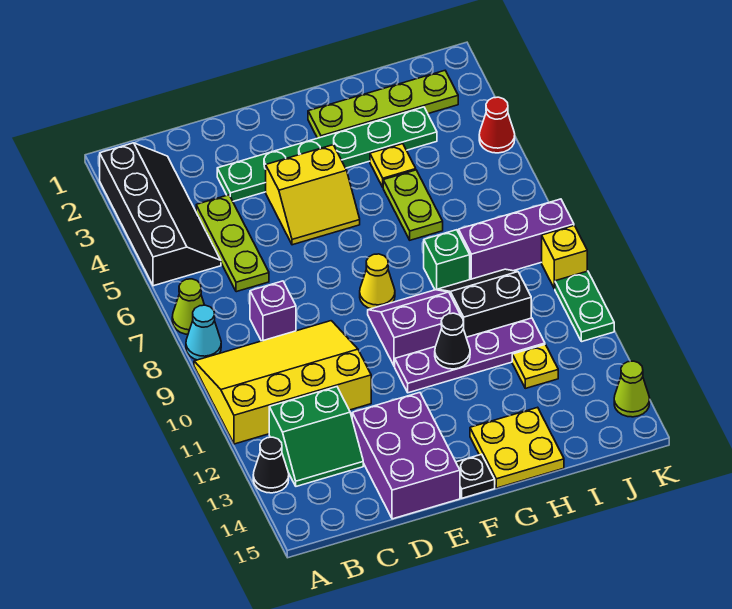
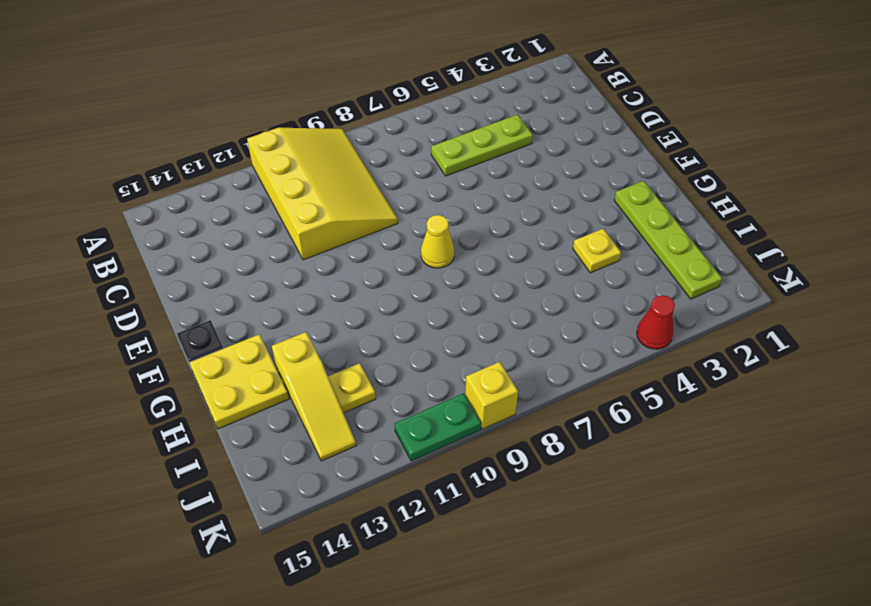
yellow slope H13:J13 level 1 top H -> none
none -> black slope A2:B5 level 1 top A
none -> lime cone A7 level 1
none -> cyan cone A8 level 1

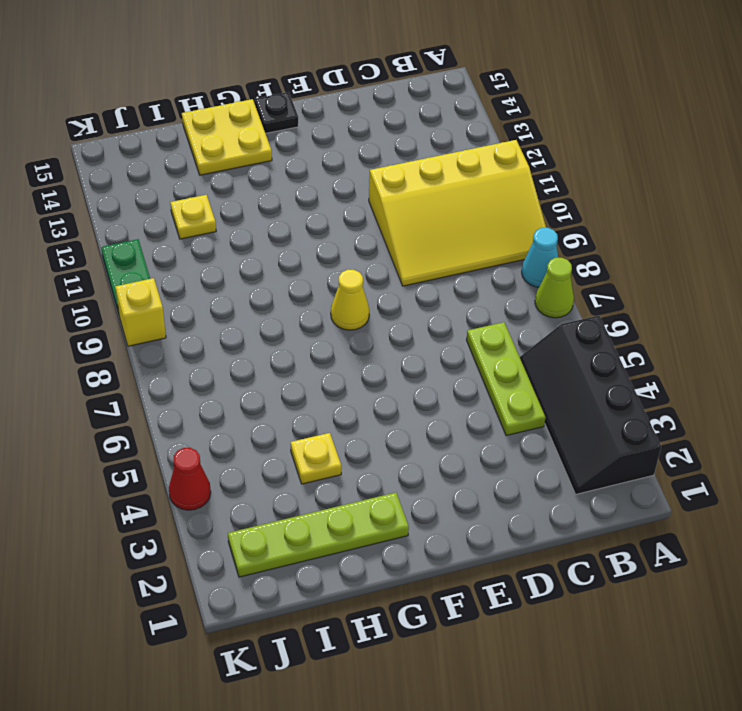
none -> black cone A13 level 1
none -> green slope B12:C13 level 1 top 12
none -> purple brick C8 level 1

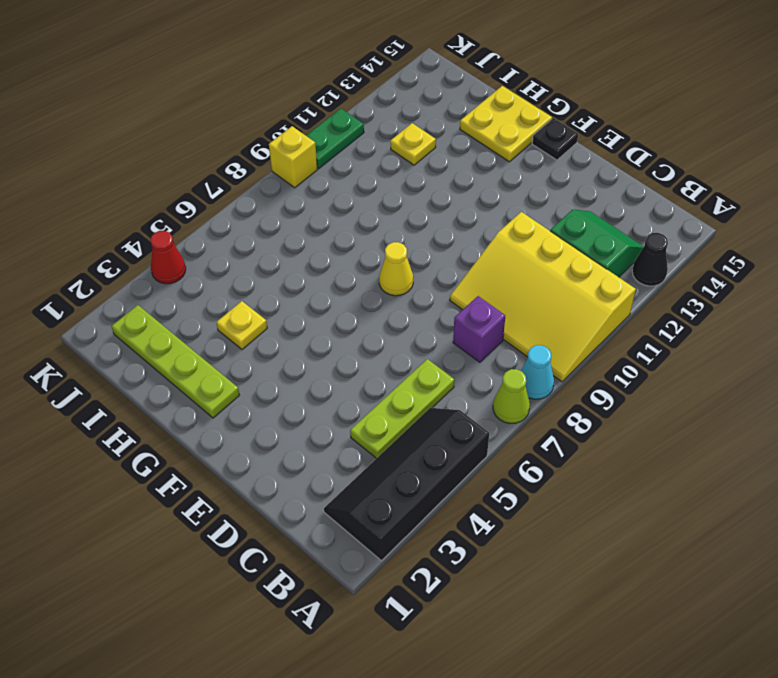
none -> green plate D3:I3 level 1
none -> purple brick D13:E15 level 1
none -> yellow slope E4:F5 level 1 top 4

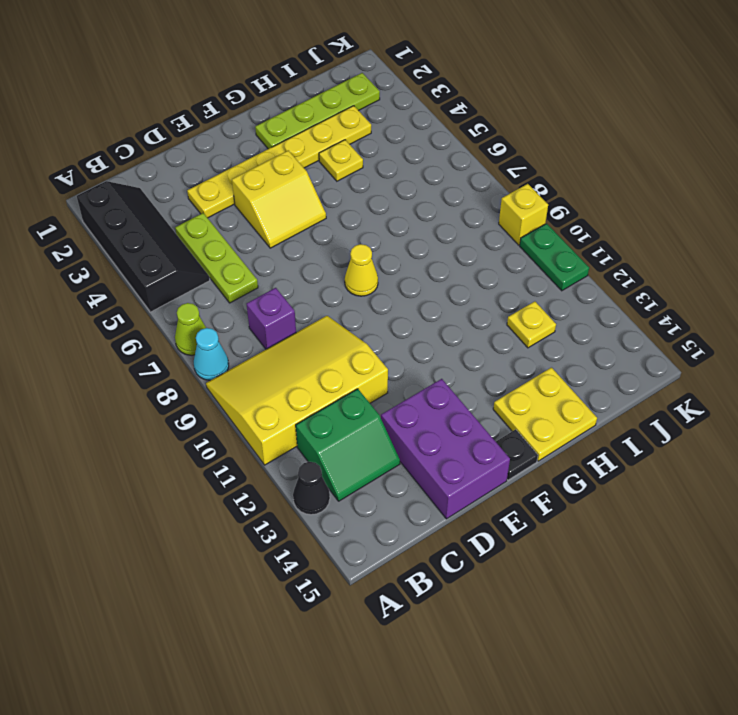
yellow plate D3:I3 level 1 -> green plate D3:I3 level 1
none -> purple slope F9:G10 level 1 top 10
none -> purple plate F11:I11 level 1
none -> lime plate H5:H6 level 1

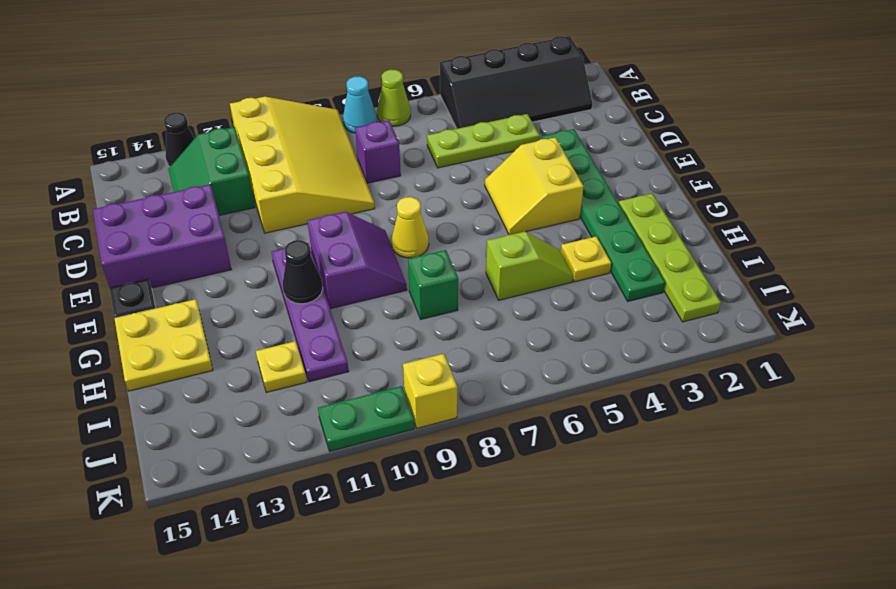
lime slope H5:H6 level 1 top 6 -> lime plate H5:H6 level 1
none -> black slope H9:I10 level 1 top 10
none -> purple brick I8:K8 level 1
none -> red cone K4 level 1

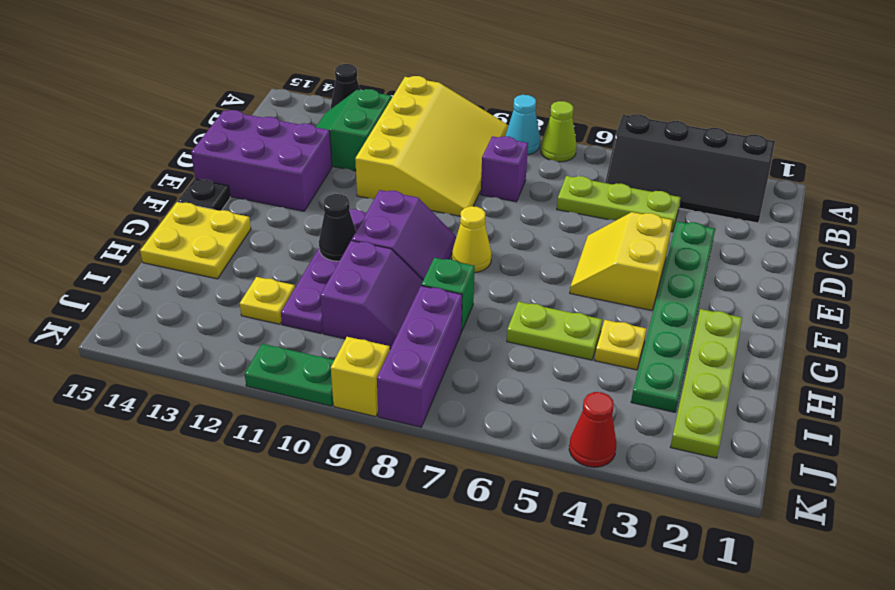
purple slope H9:I10 level 1 top 10 -> black slope H9:I10 level 1 top 10
none -> lime cone K14 level 1

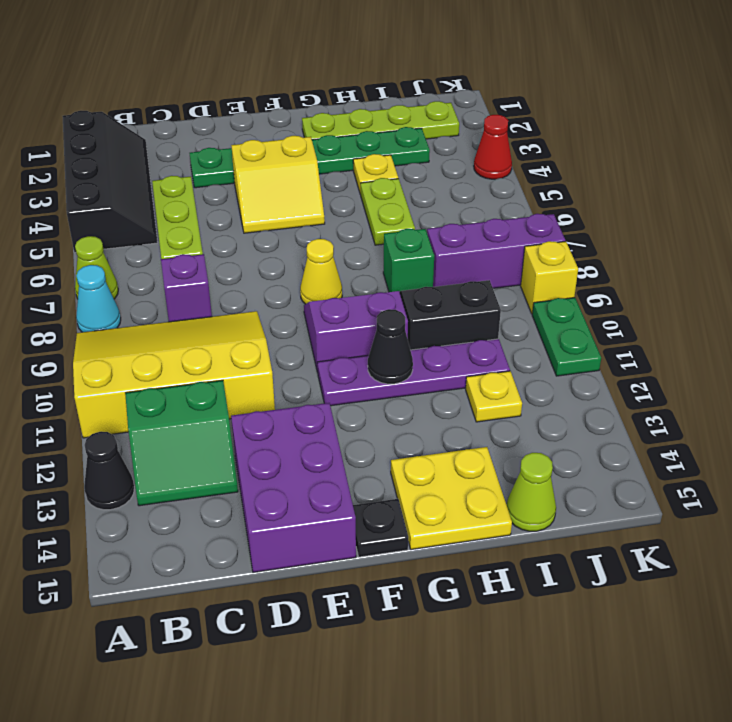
lime cone I15 level 1 -> lime cone K14 level 1

